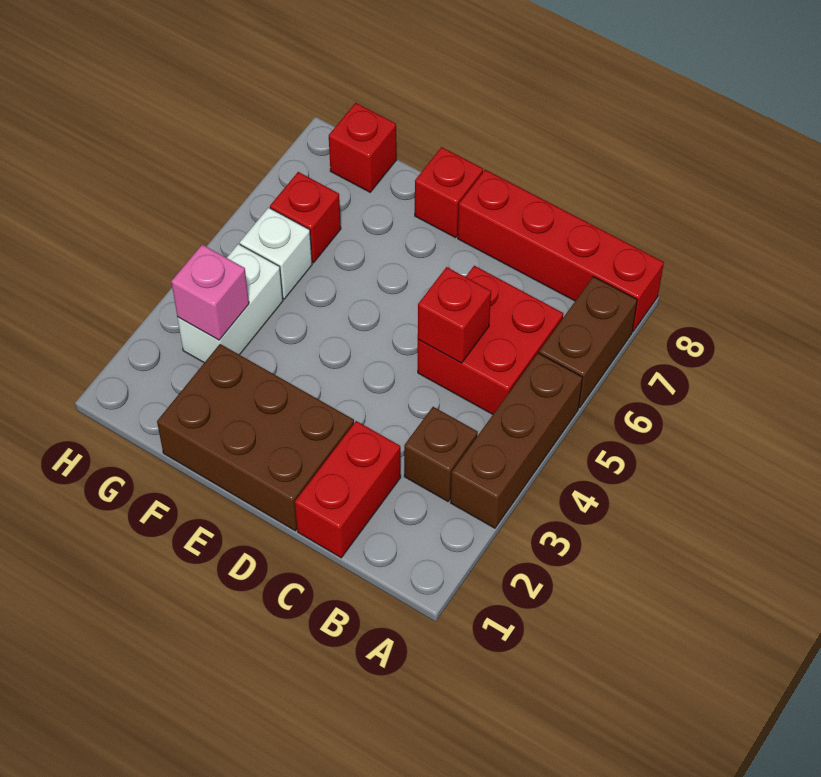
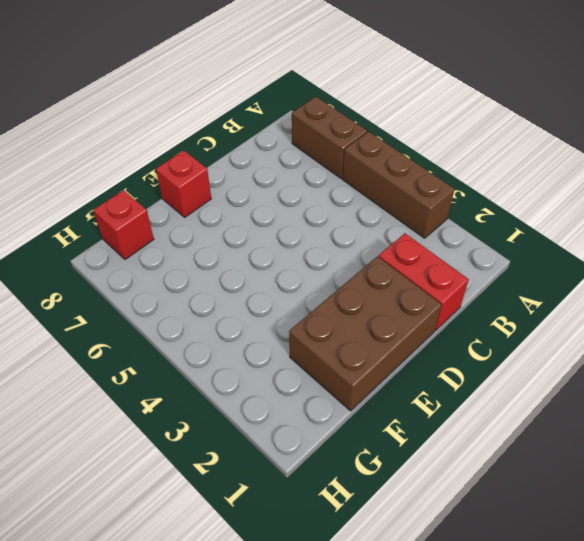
none -> red brick A8:D8 level 1
none -> brown brick B3 level 1
none -> red brick B5:C6 level 1

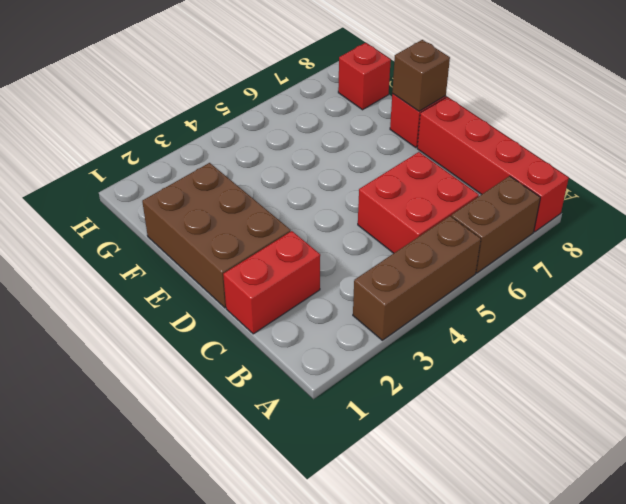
brown brick E8 level 2 -> brown brick B3 level 1
none -> white brick G3:G4 level 1
none -> white brick G5 level 1
none -> red brick G6 level 1

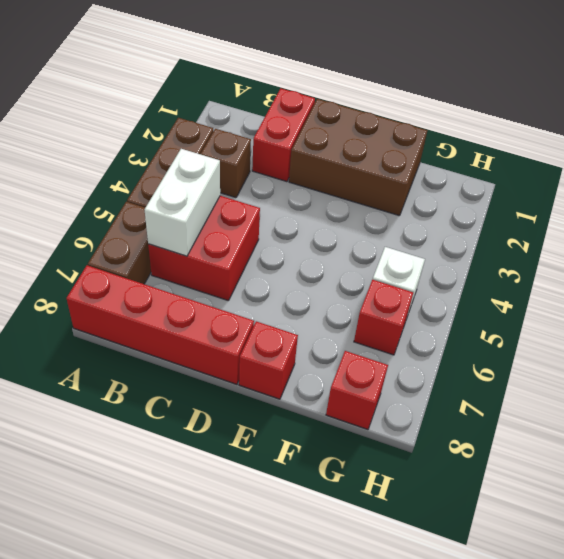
white brick B5:B6 level 2 -> white brick G3:G4 level 1
none -> red brick C5 level 2
none -> pink brick G3 level 2

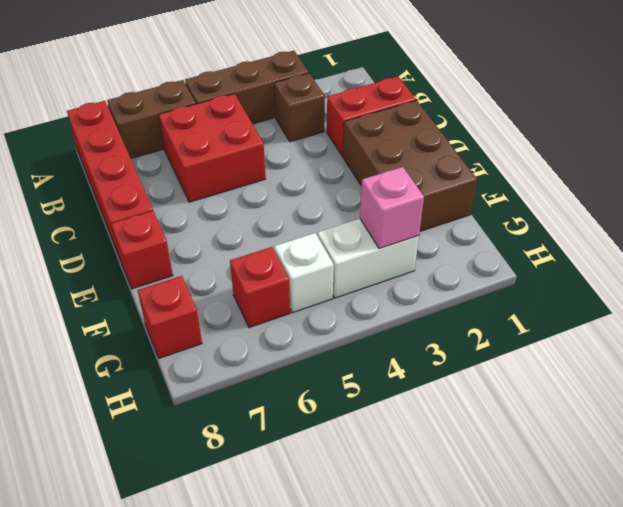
none -> red brick C5 level 2

